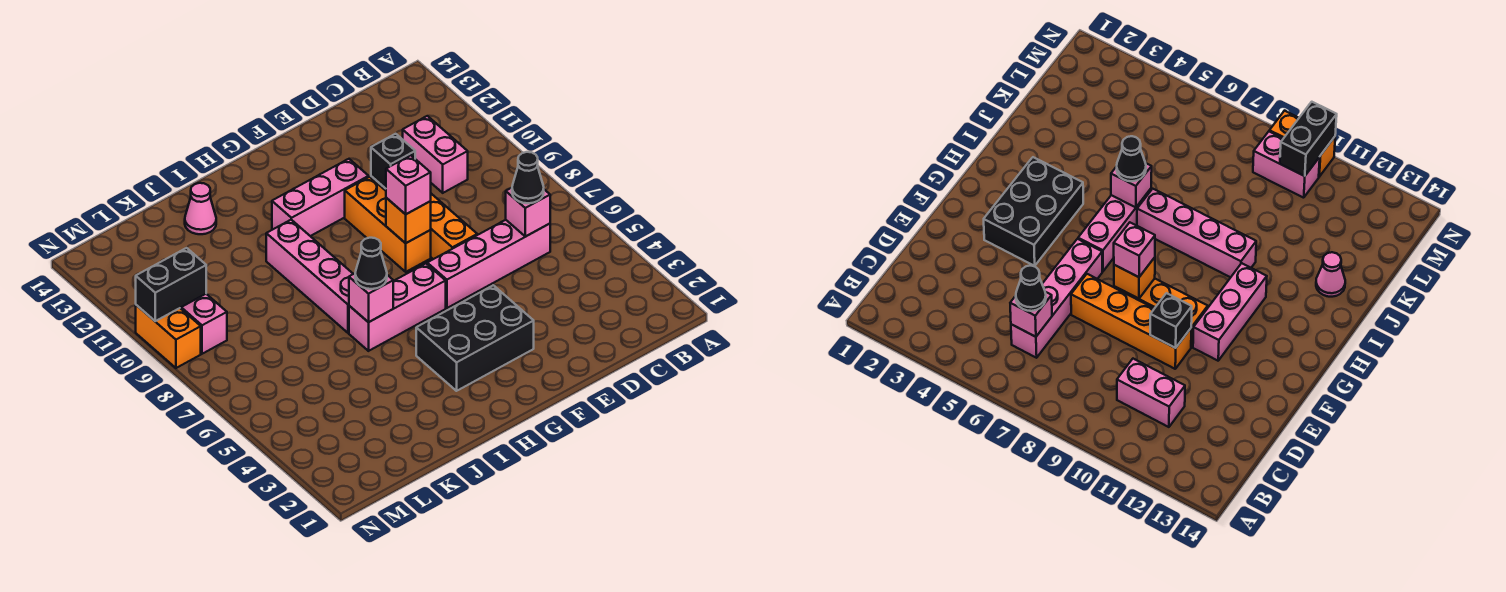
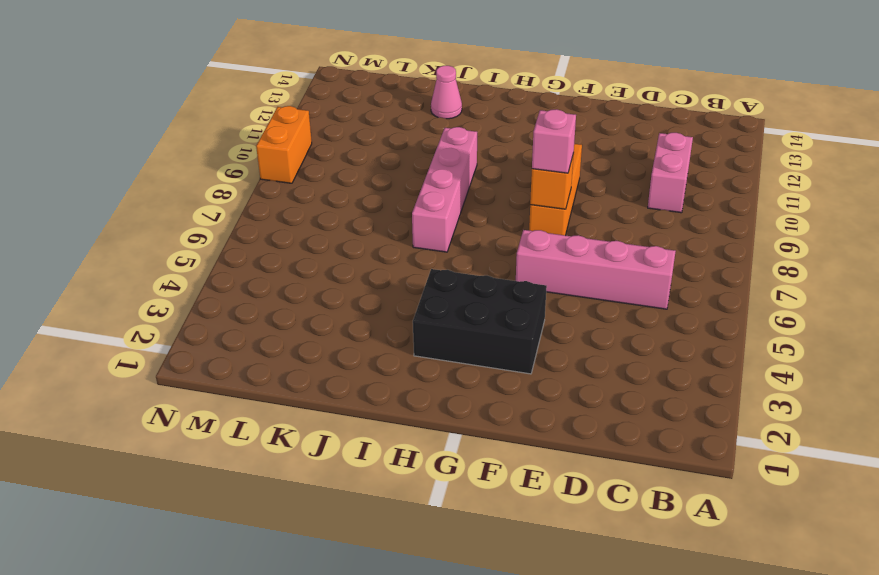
none -> orange brick E7:E10 level 1
none -> pink brick F11:H11 level 1
none -> pink brick G6:I6 level 1

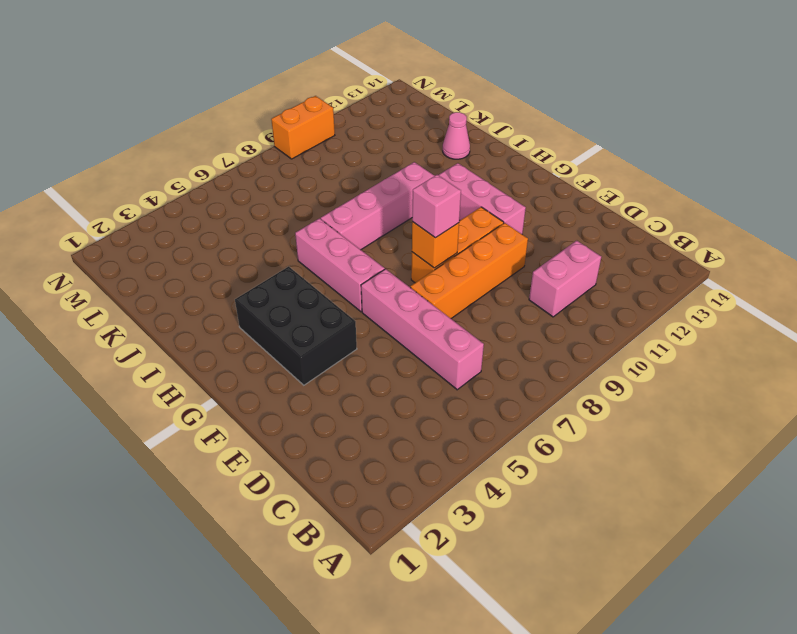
none -> pink brick M9:M10 level 1
none -> pink brick C6 level 2
none -> black brick E10 level 2

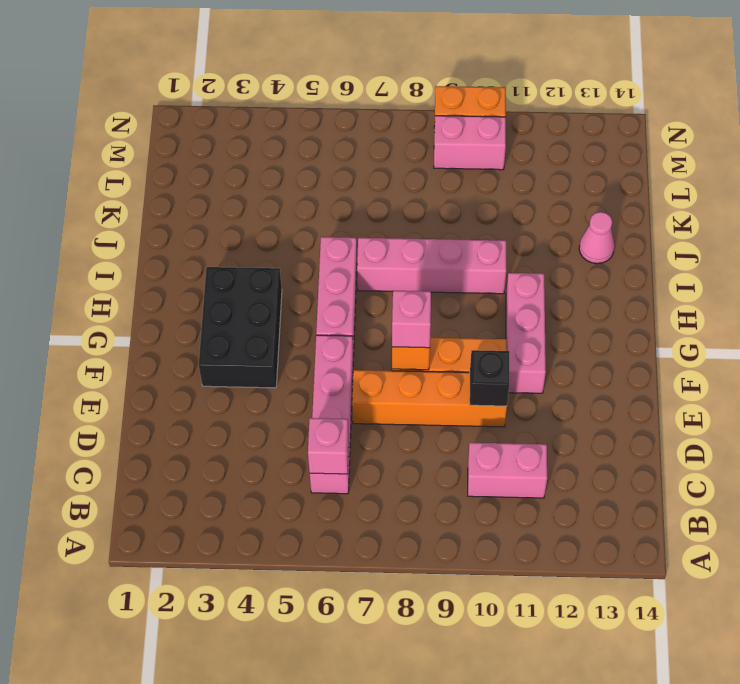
none -> pink brick I6 level 2
none -> black brick M10:N10 level 2
none -> black cone C6 level 3

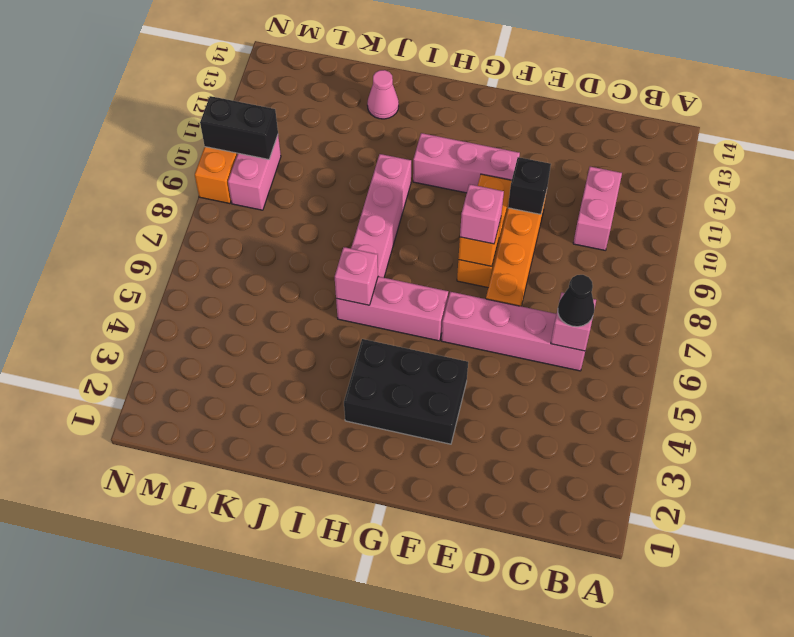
none -> black cone I6 level 3

